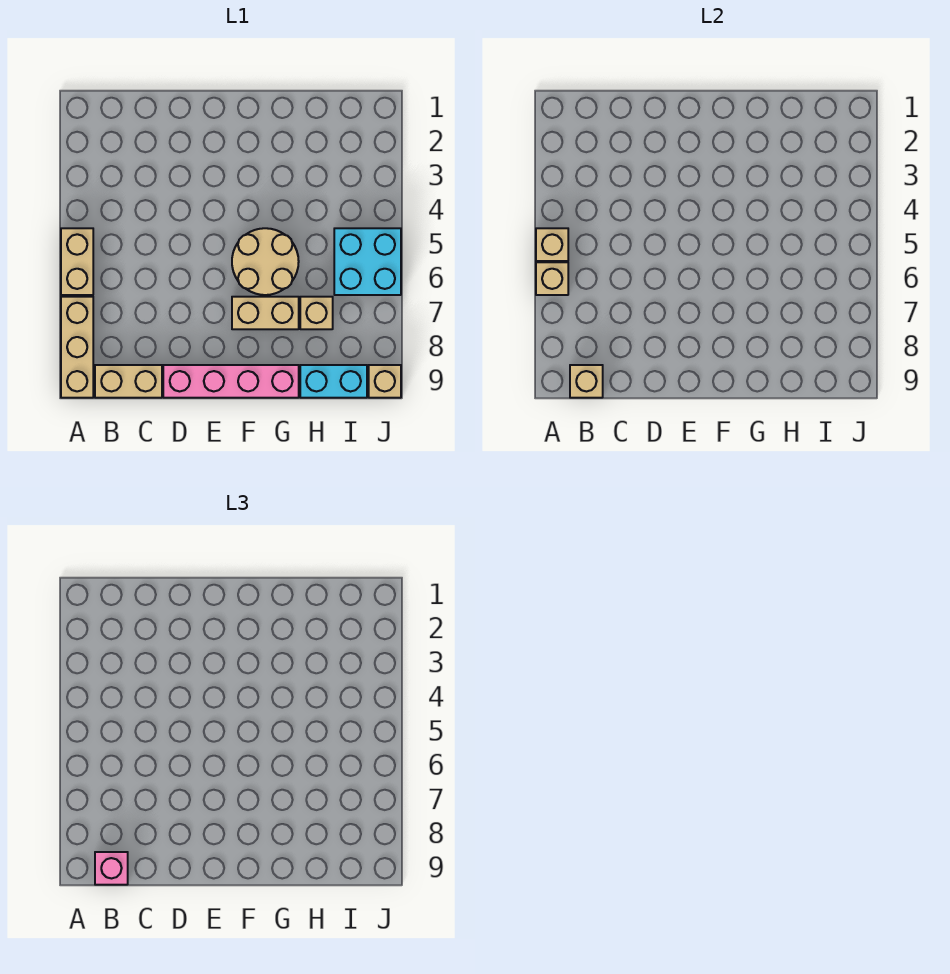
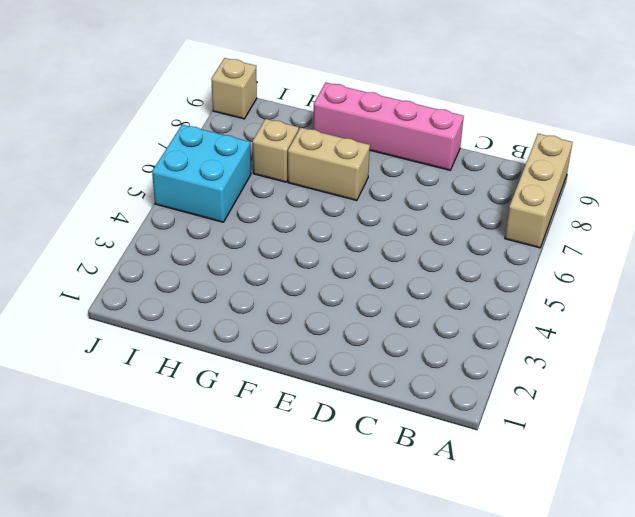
none -> tan brick A5:A6 level 1
none -> tan brick B9:C9 level 1
none -> tan round brick F5:G6 level 1

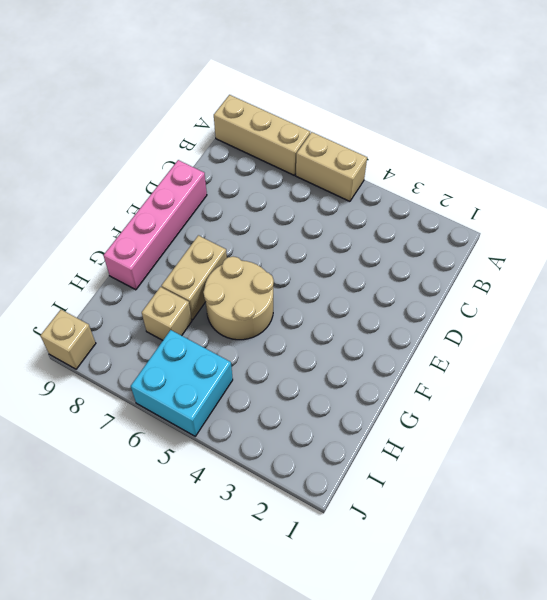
none -> tan brick B9:C9 level 1
none -> cyan brick H9:I9 level 1
none -> tan brick A5 level 2

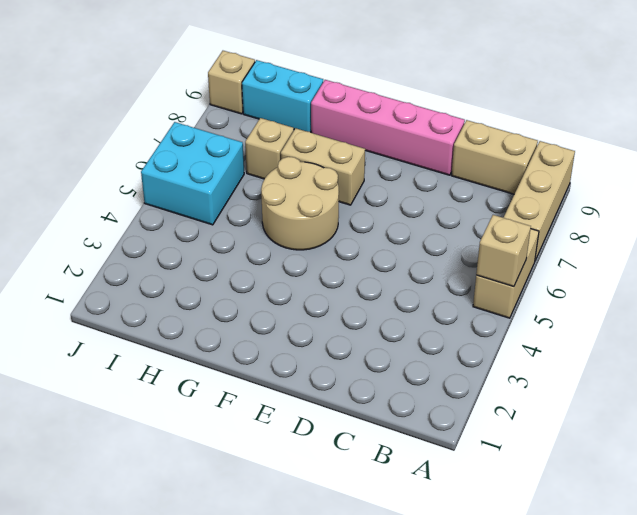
none -> tan brick A6 level 2
none -> tan brick B9 level 2
none -> pink brick B9 level 3

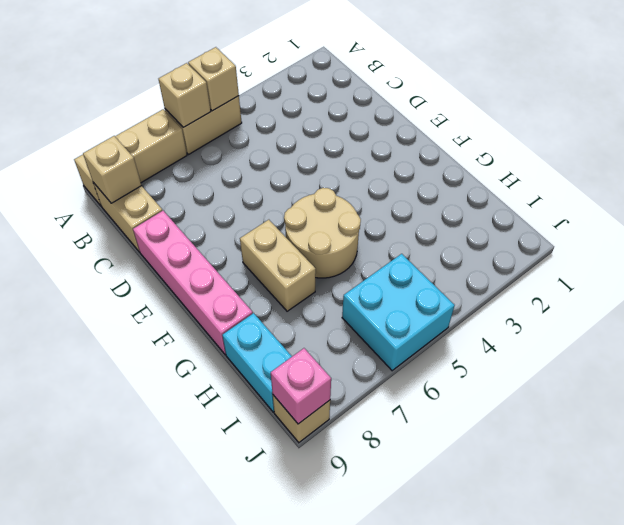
pink brick J9 level 2 -> pink brick B9 level 3
none -> tan brick H7 level 1

